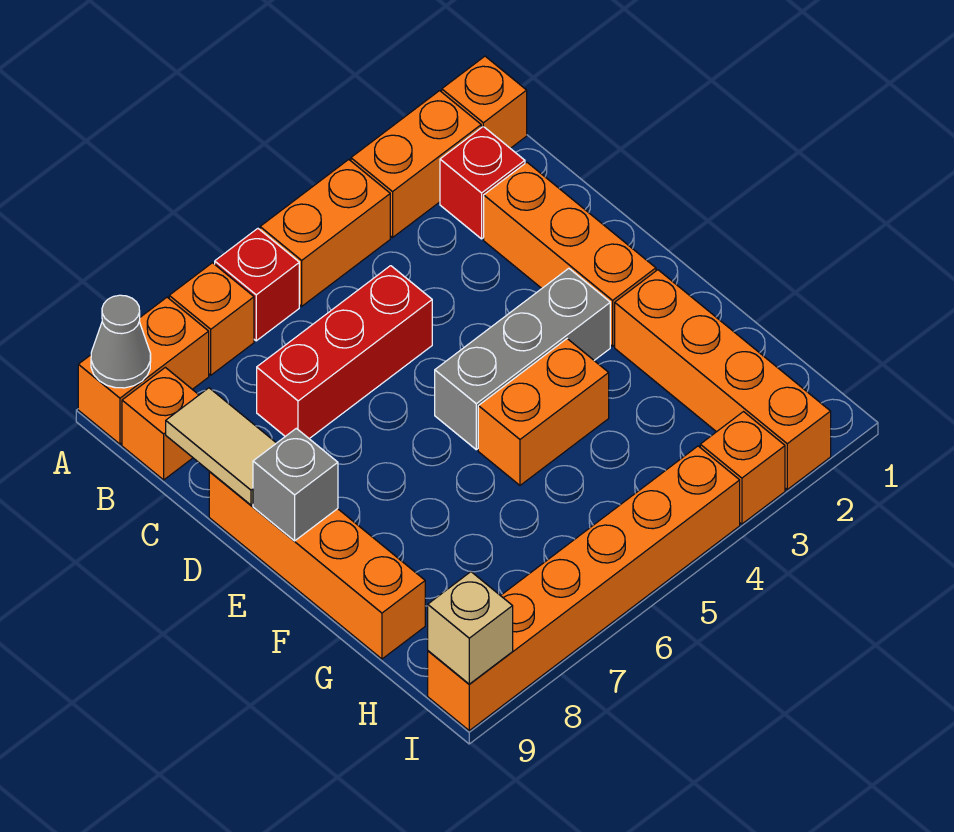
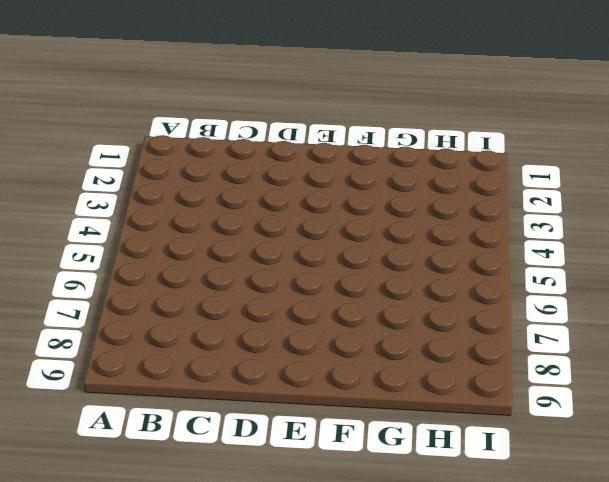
none -> orange brick A1 level 1
none -> orange brick A2:A3 level 1
none -> orange brick A4:A5 level 1

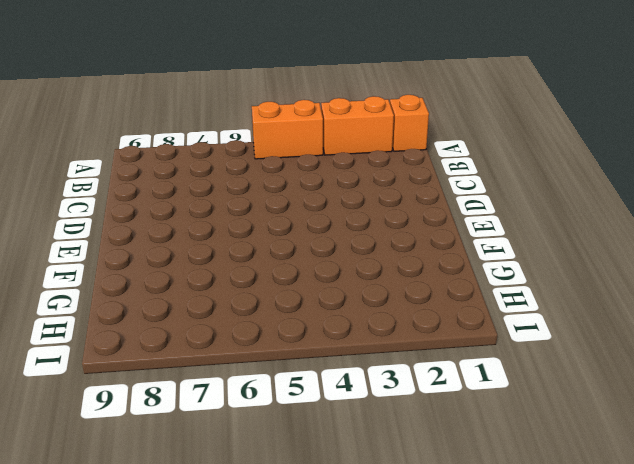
none -> red brick A6 level 1
none -> orange brick A7 level 1
none -> orange brick A8:A9 level 1

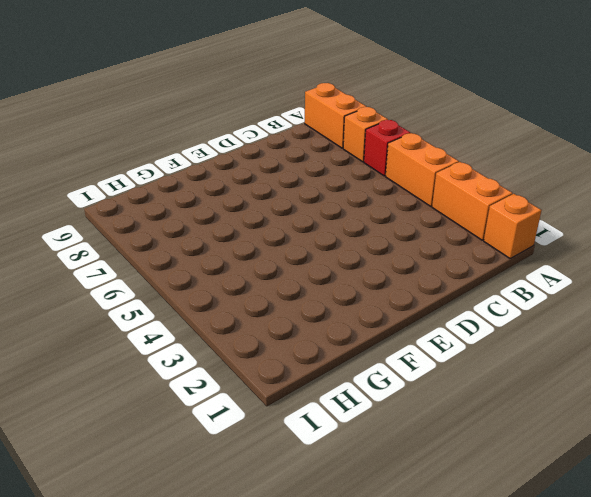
none -> red brick B2 level 1
none -> orange brick B9 level 1
none -> orange brick C2:E2 level 1

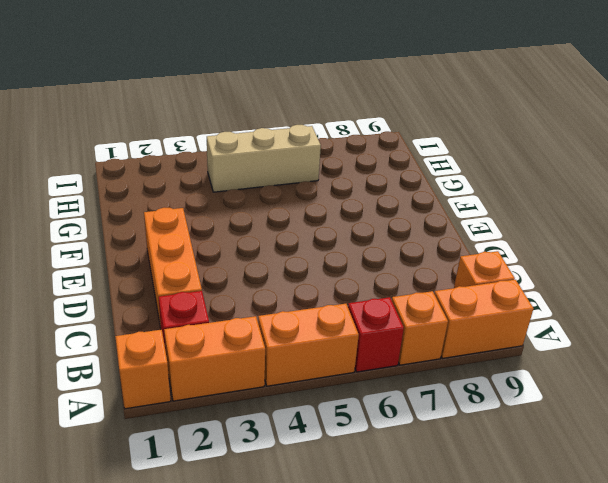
tan brick H4:H6 level 1 -> none
none -> red brick C5:C7 level 1
none -> orange brick D9:G9 level 1
none -> grey brick E3:E5 level 1

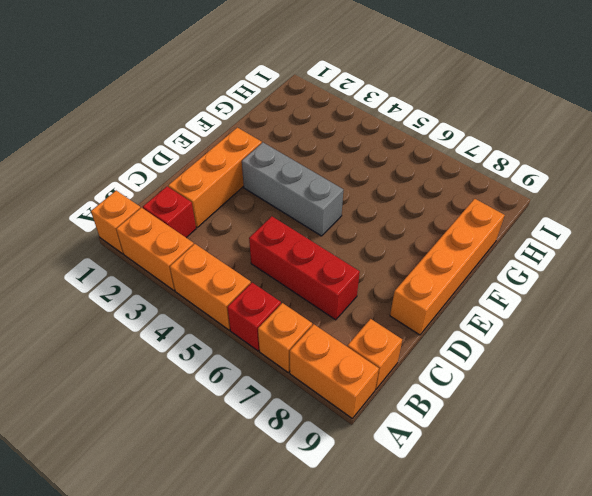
none -> orange brick F2:I2 level 1
none -> orange brick F4:F5 level 1
none -> orange brick I3 level 1

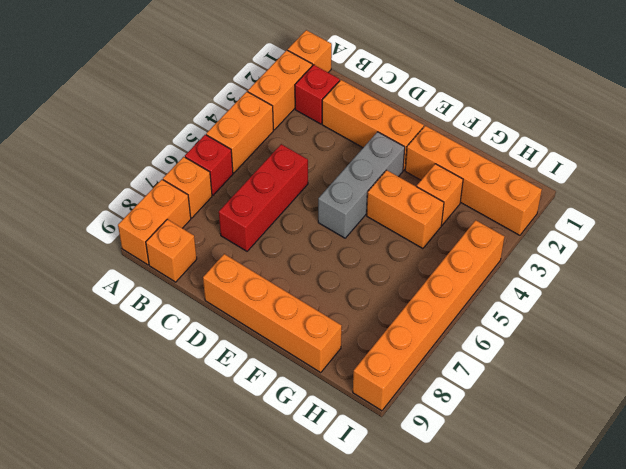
orange brick F4:G4 level 1 -> orange brick F4:F5 level 1
orange brick G3 level 1 -> orange brick I3 level 1
none -> grey cone A9 level 2
none -> tan tile C9:D9 level 2
none -> grey brick E9 level 2

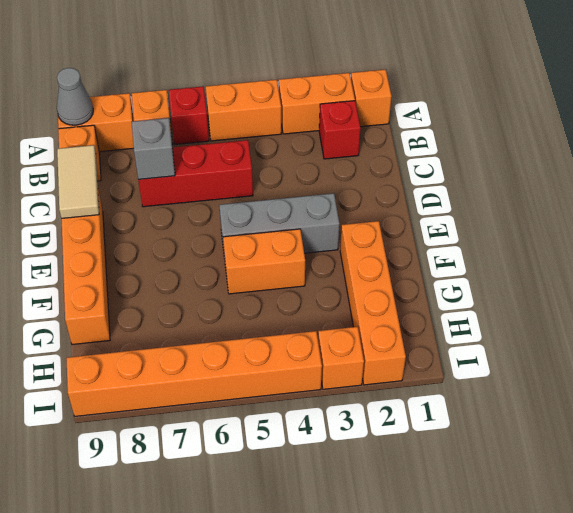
grey brick C7 level 2 -> grey brick E9 level 2
none -> orange brick C2:E2 level 1
none -> tan brick I9 level 2

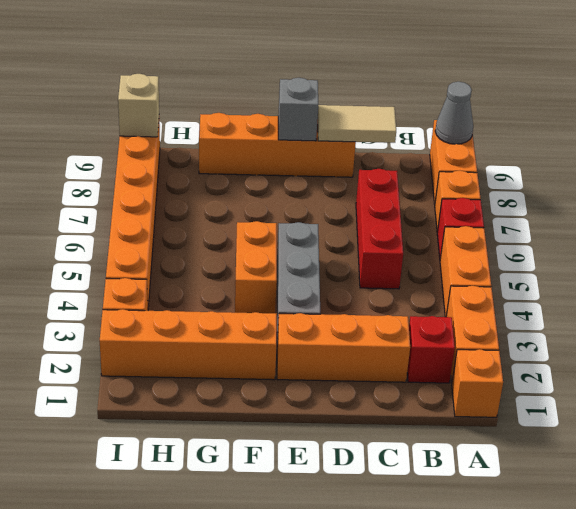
none -> orange brick B9 level 1

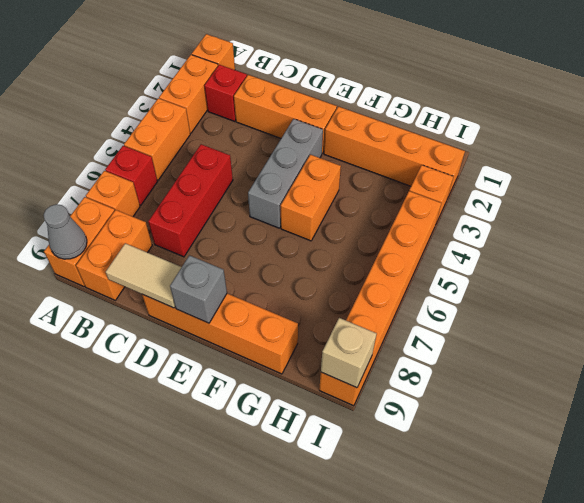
orange brick B8:B9 level 1 -> orange brick B9 level 1

